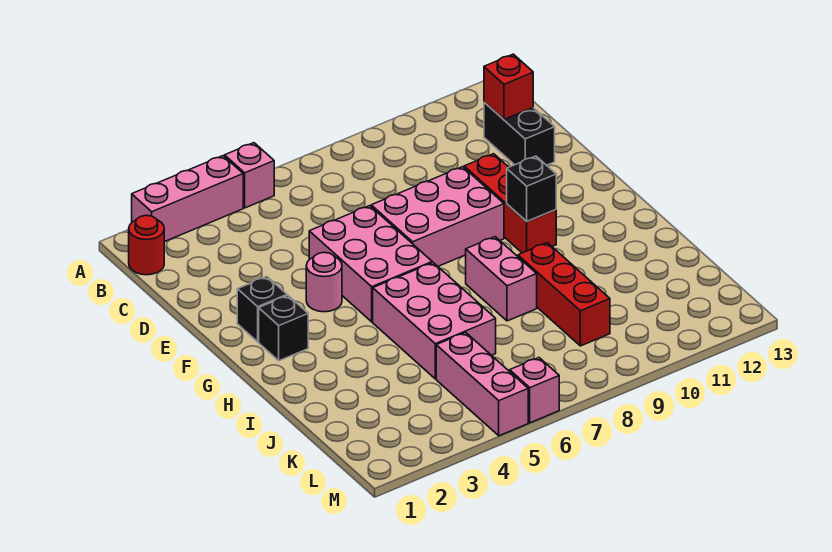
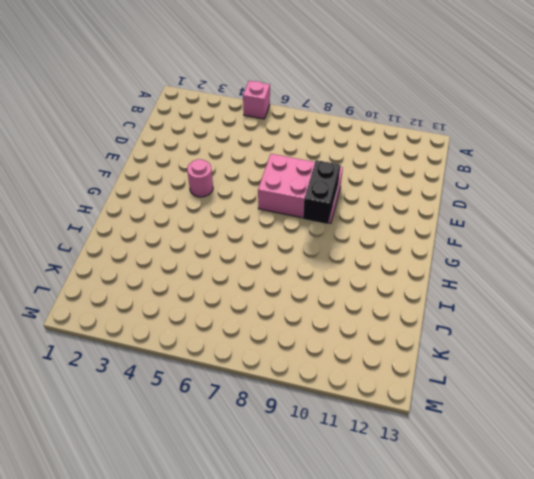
black brick F9:G9 level 2 -> black brick C12:D12 level 1
none -> pink brick A2:A4 level 1
none -> red round brick B1 level 1
none -> pink brick E5:G6 level 1

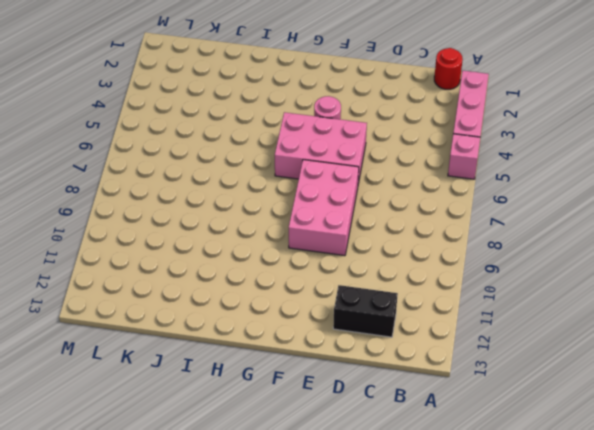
none -> red brick E10:G10 level 1
none -> black brick F2 level 1
none -> black brick G2 level 1

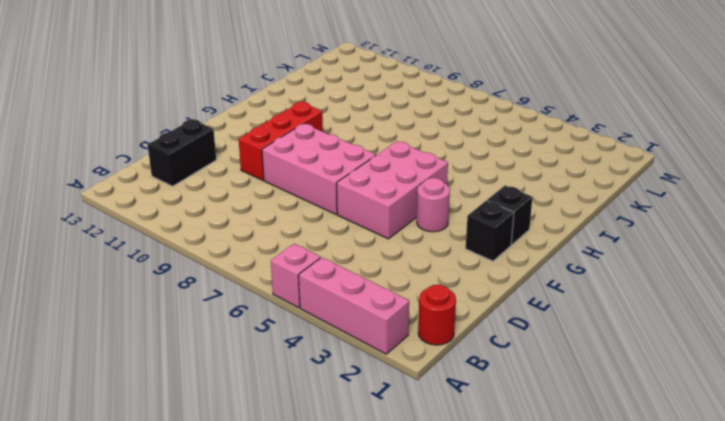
none -> pink brick H5:J6 level 1
none -> pink brick H8:I8 level 1
none -> red brick I9:K9 level 1

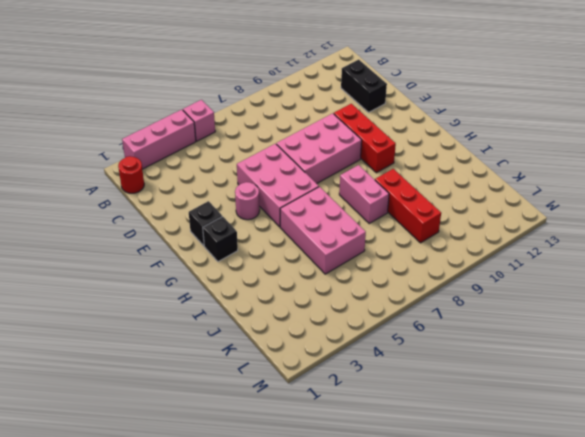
none -> pink brick K5:M5 level 1
none -> pink brick M6 level 1
none -> red brick C12 level 2

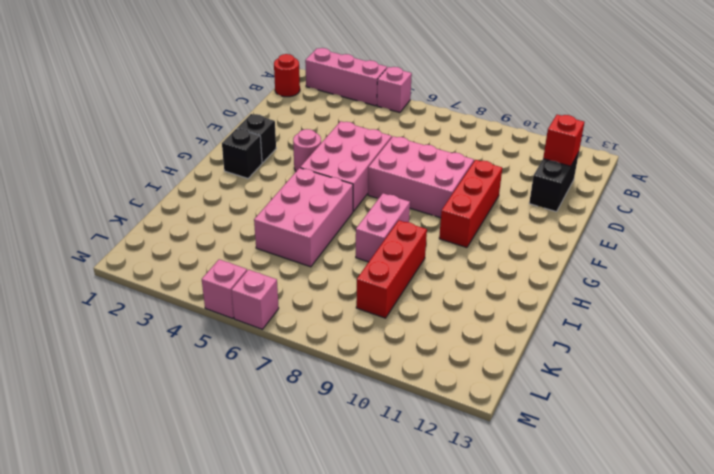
pink brick M5 level 1 -> pink brick K5:M5 level 1
none -> black brick G10 level 2

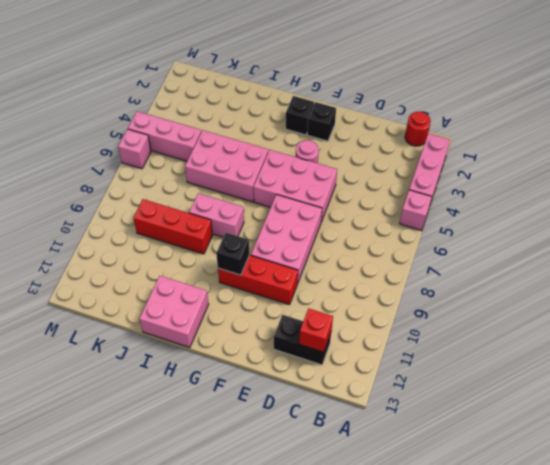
pink brick H12:I13 level 1 -> none

